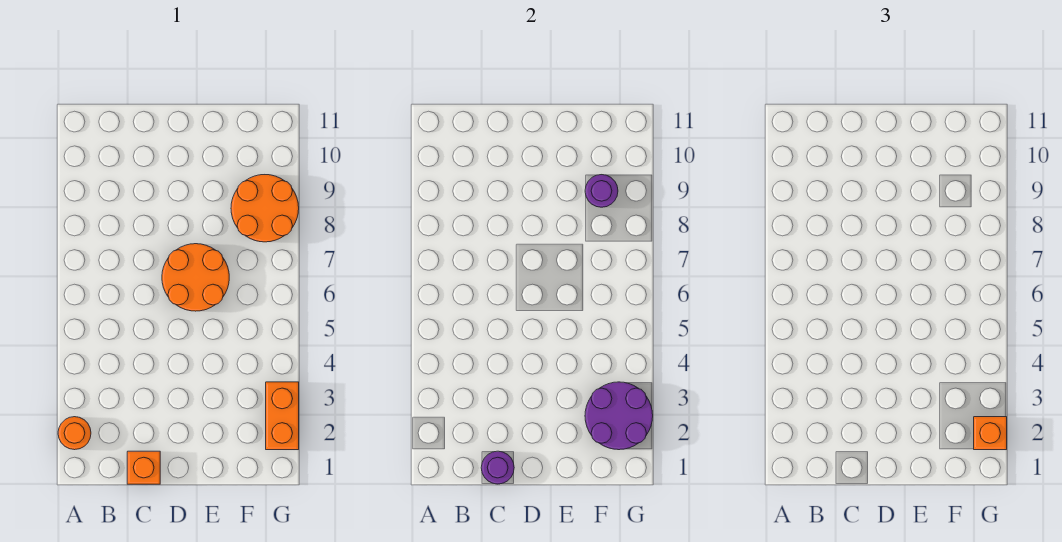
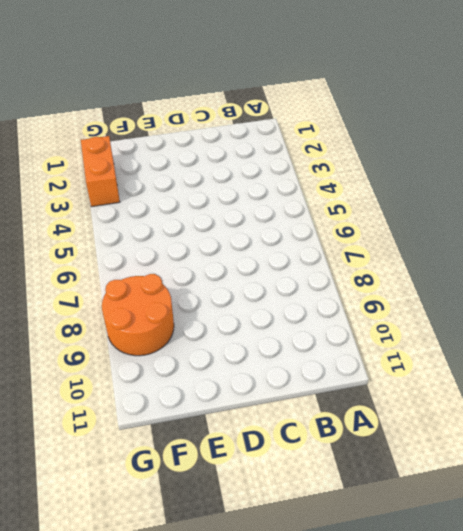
none -> orange round brick A2 level 1
none -> orange brick C1 level 1

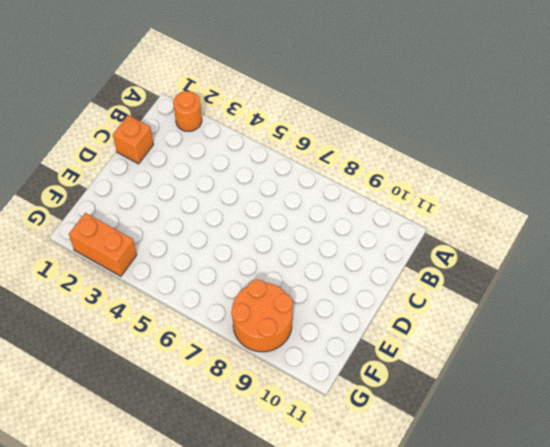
none -> orange round brick D6:E7 level 1
none -> purple round brick C1 level 2

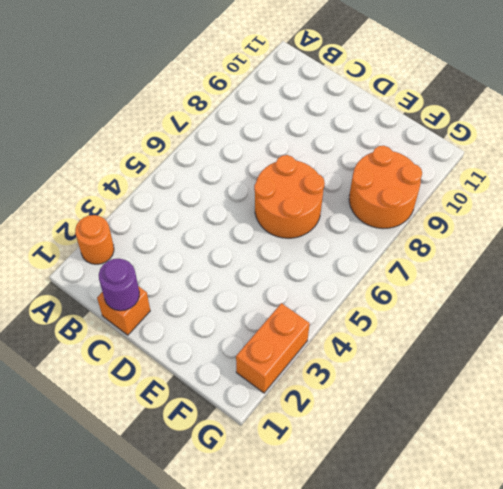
none -> purple round brick F2:G3 level 2
none -> purple round brick F9 level 2

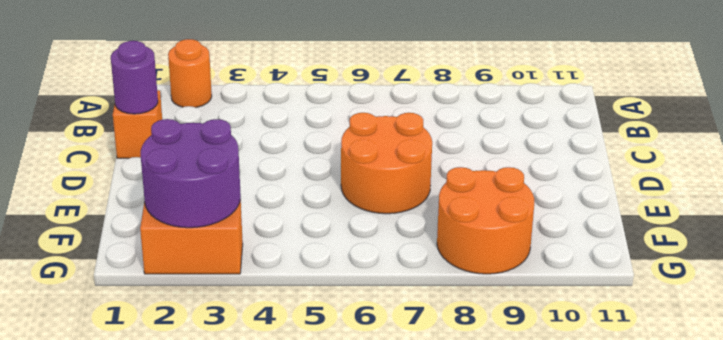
none -> purple round brick F9 level 2
none -> orange brick G2 level 3

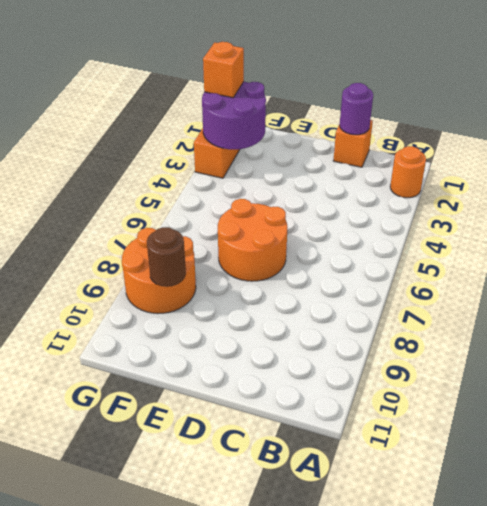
brown round brick F9 level 2 -> purple round brick F9 level 2

